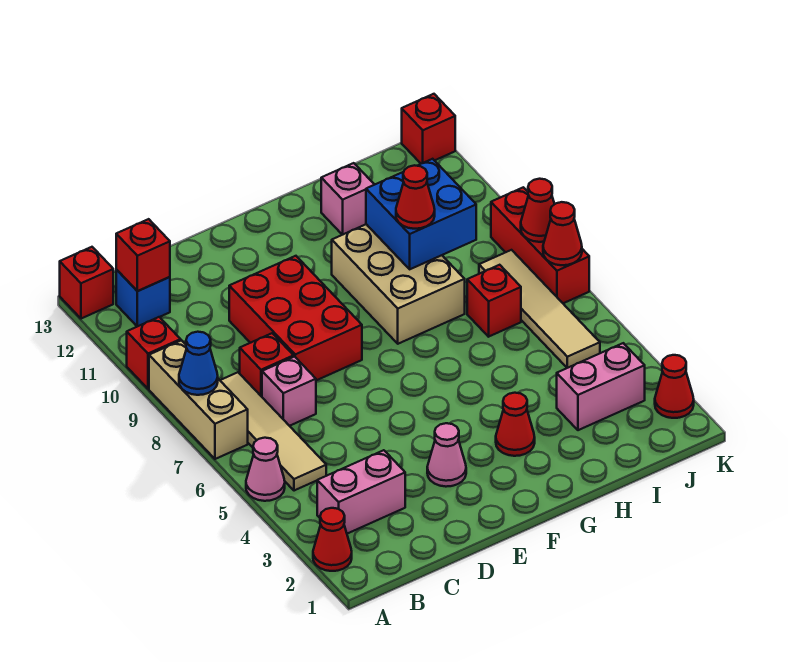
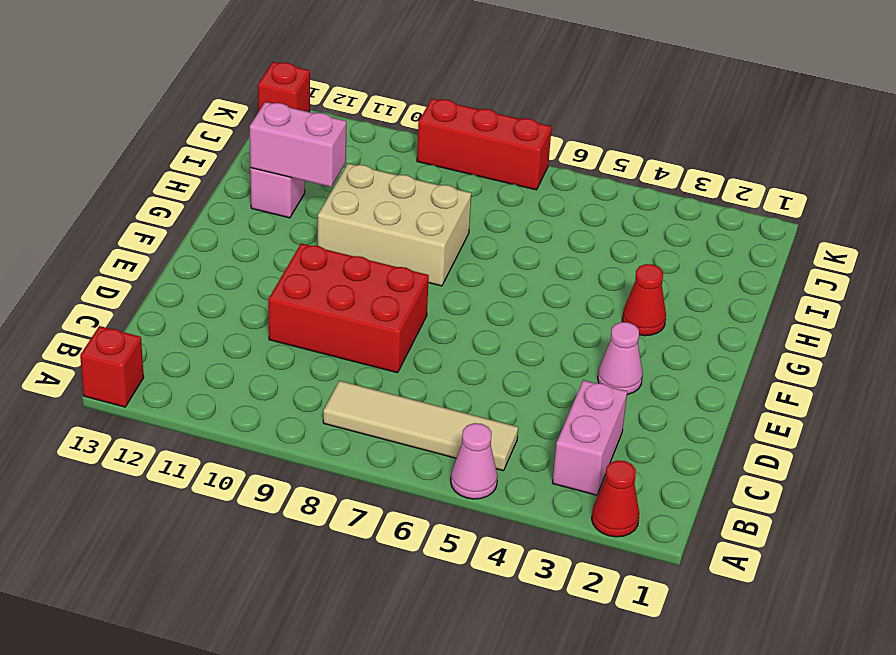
pink brick H11:H12 level 2 -> pink brick I3:J3 level 1
none -> tan brick A7:A9 level 1
none -> red brick A10 level 1
none -> blue brick B12 level 1

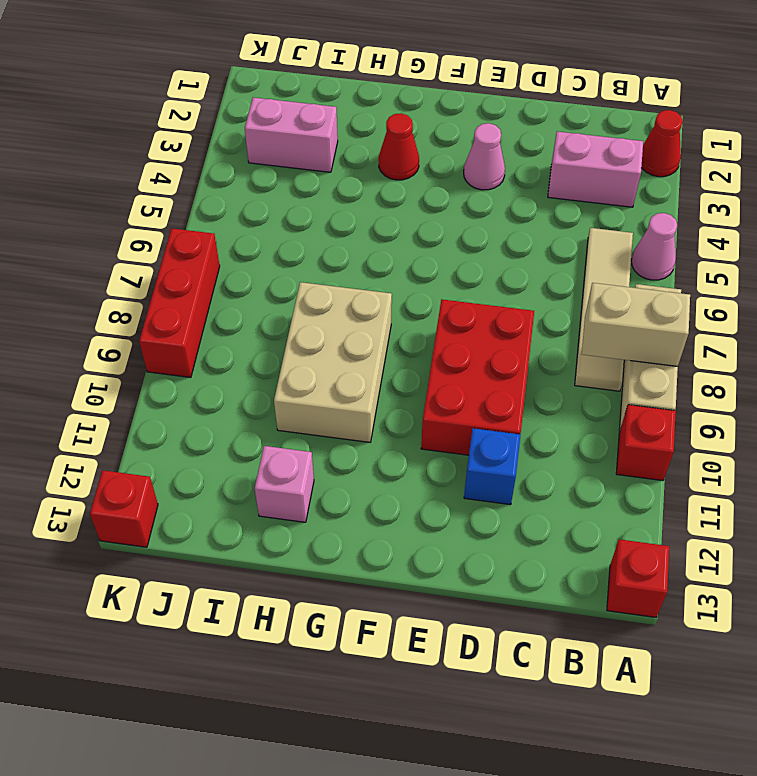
tan brick A8:B8 level 2 -> blue cone A8 level 2
blue brick D11 level 1 -> blue brick B12 level 1
none -> pink brick C7 level 1
none -> red brick C8 level 1
none -> red brick I7 level 1

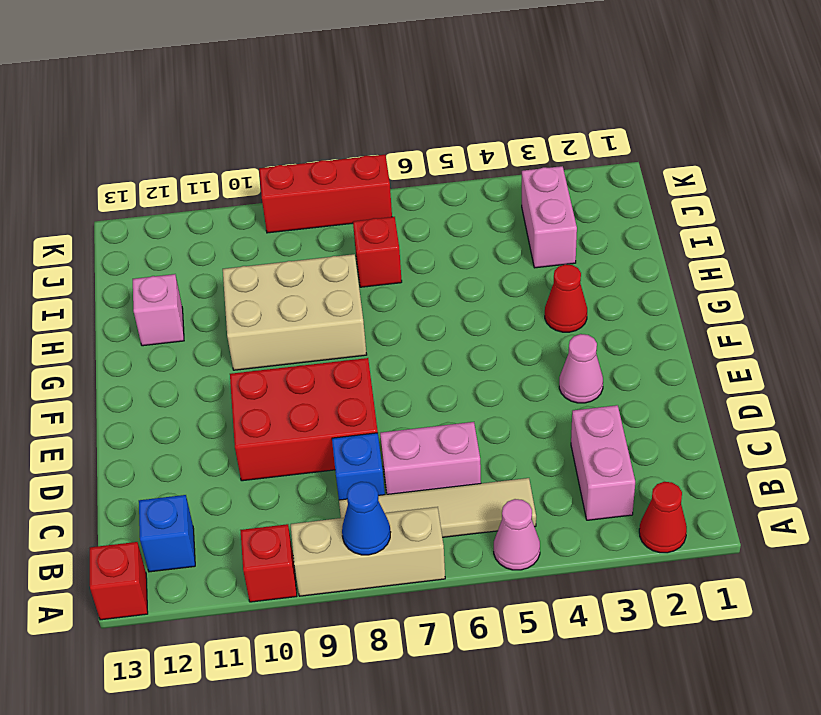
pink brick C6:C7 level 1 -> pink brick C7 level 1
blue brick C8 level 1 -> red brick C8 level 1
none -> tan tile J5:J8 level 1
none -> red cone K2 level 1
none -> red brick K13 level 1

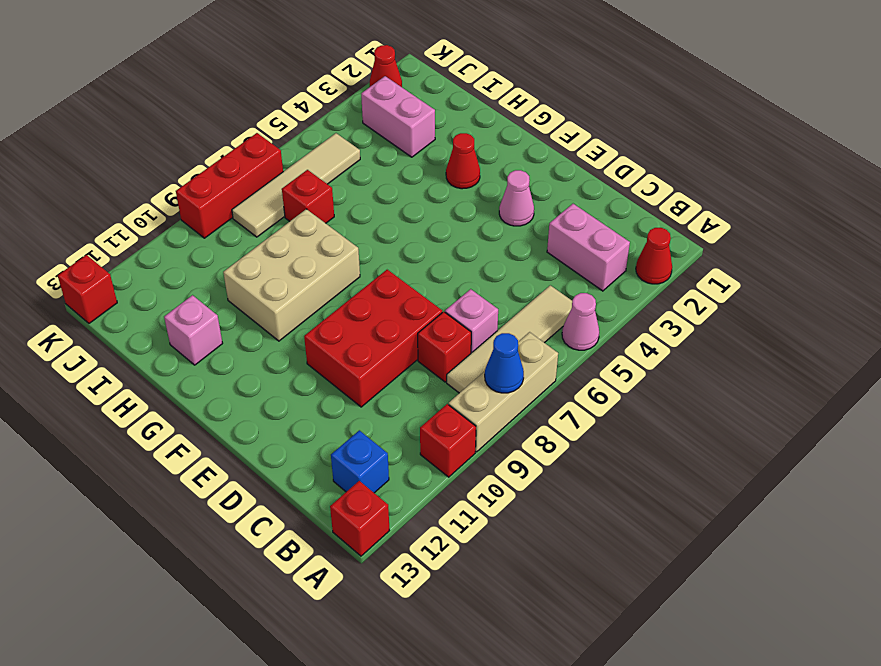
none -> red brick B12 level 2
none -> blue brick H9:I10 level 2
none -> red cone K7 level 2

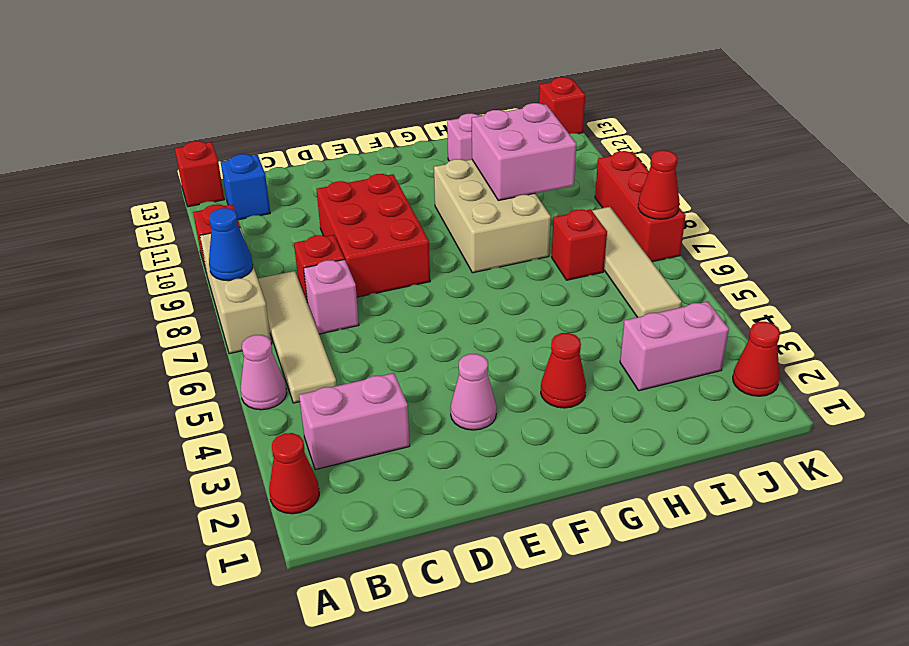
pink brick H9:I10 level 2 -> blue brick H9:I10 level 2
none -> red brick B12 level 2
none -> red cone K8 level 2
none -> red cone H9 level 3

